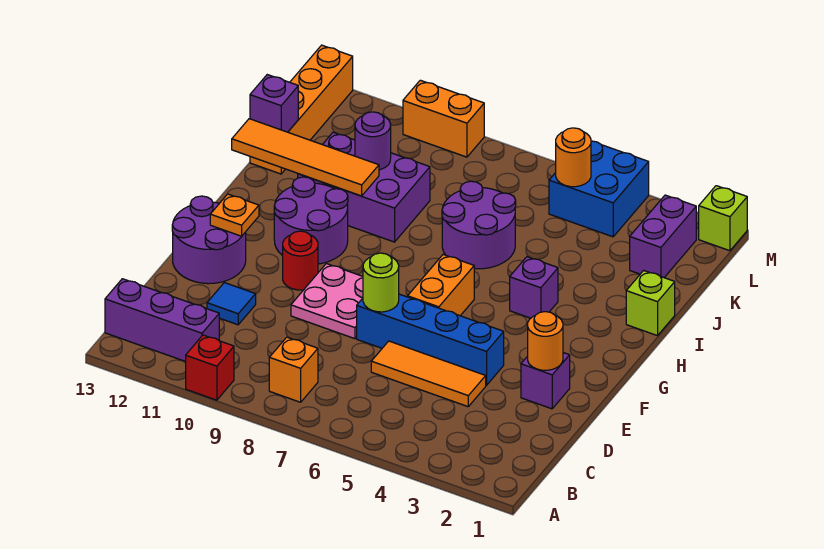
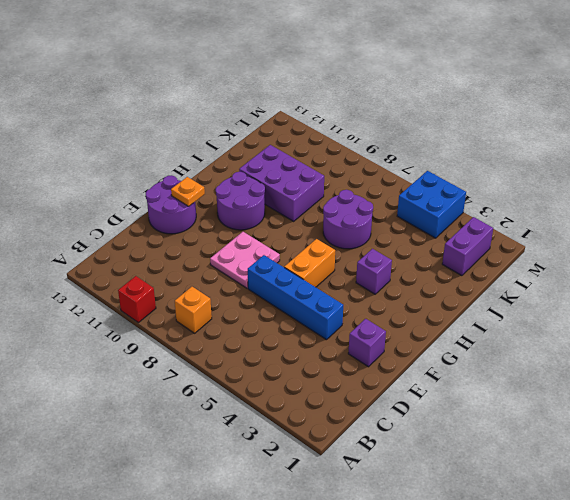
none -> purple brick B11:B13 level 1
none -> orange tile D4:D6 level 1
none -> blue tile D11 level 1

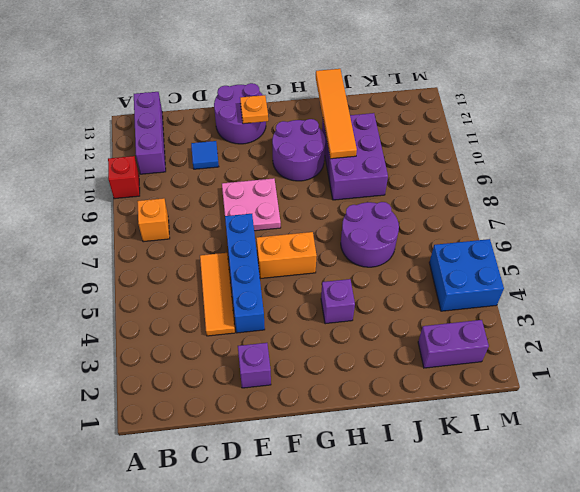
none -> red round brick F10 level 1
none -> lime brick I1 level 1
none -> orange brick J13:M13 level 1

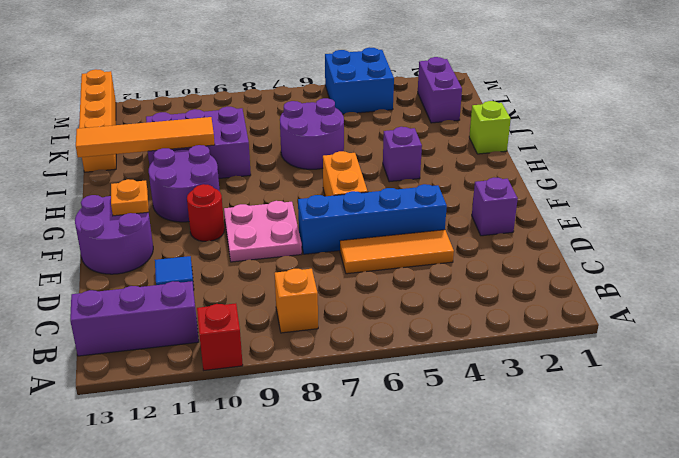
none -> lime brick M1 level 1
none -> orange brick M9:M10 level 1
none -> orange round brick E2 level 2

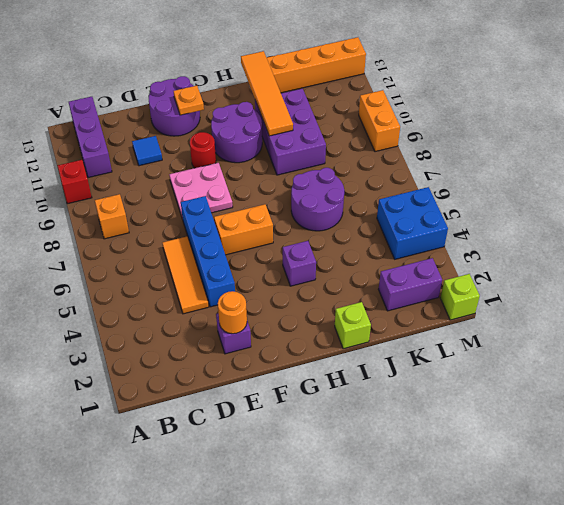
none -> lime round brick E7 level 2
none -> purple round brick J10 level 2
none -> purple brick J13 level 2

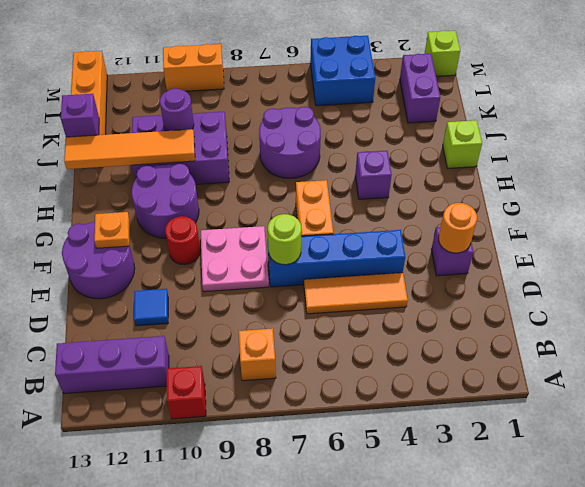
none -> orange round brick L5 level 2

